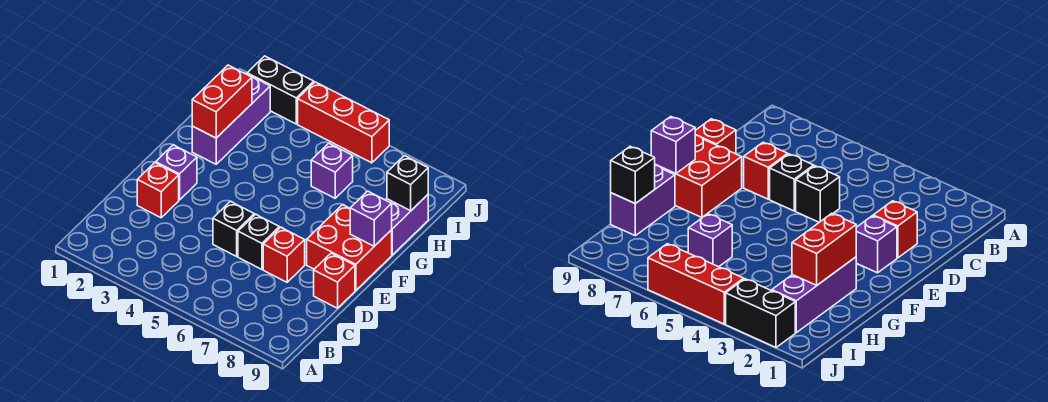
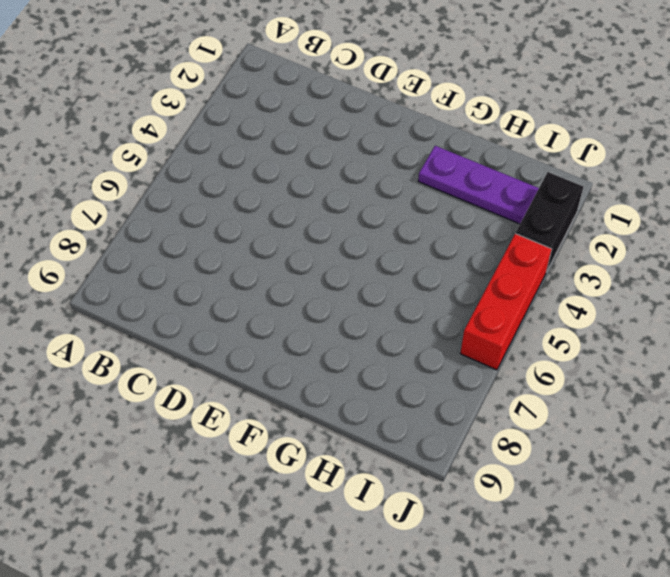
purple plate G2:I2 level 1 -> purple brick G2:I2 level 1
none -> red brick D2 level 1
none -> black brick D5 level 1
none -> black brick D6 level 1

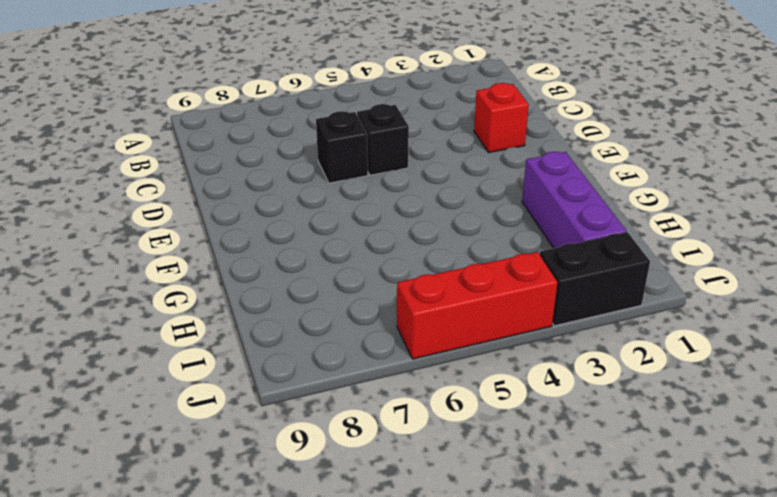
none -> red brick D7 level 1
none -> red brick D9 level 1
none -> purple brick E2 level 1

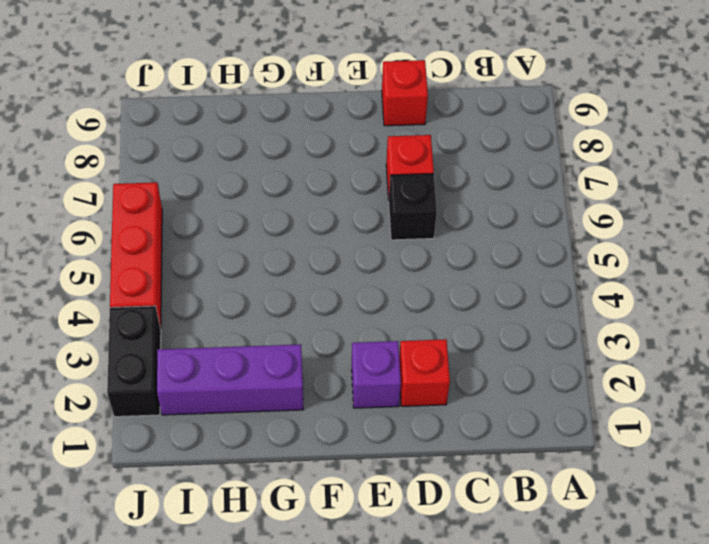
none -> black brick D5 level 1
none -> red brick E8:F9 level 1
none -> purple brick G9:H9 level 1

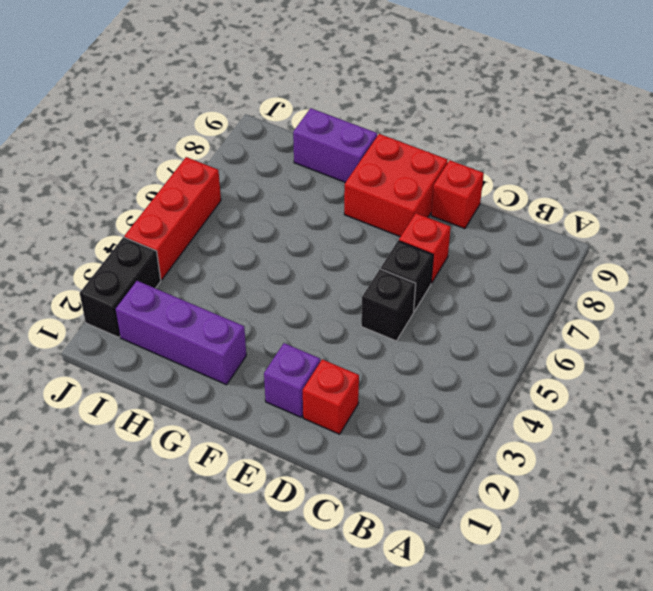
none -> purple brick H6 level 1
none -> purple brick F9 level 2
none -> red brick G2:H2 level 2

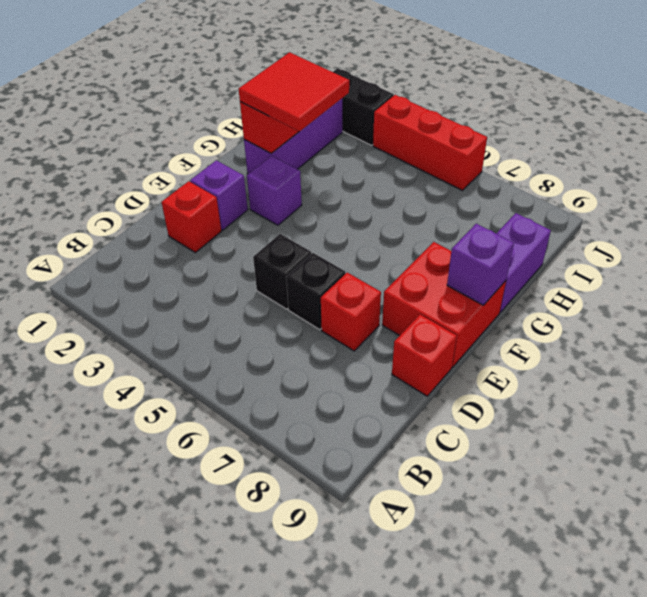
purple brick F3 level 1 -> purple brick H6 level 1
red tile G2:H3 level 3 -> none
none -> black brick H9 level 2

